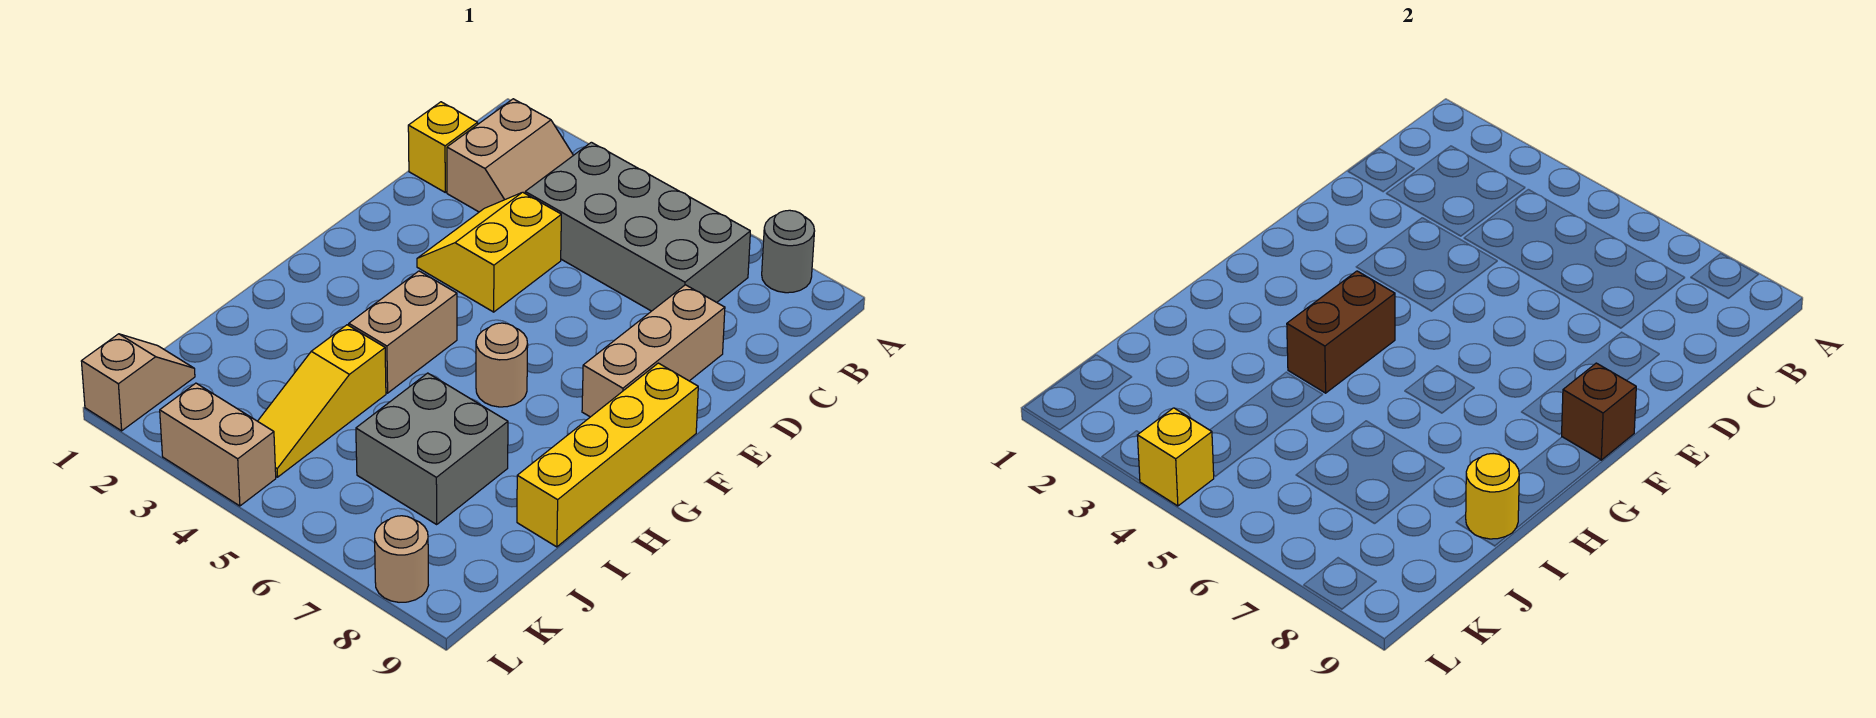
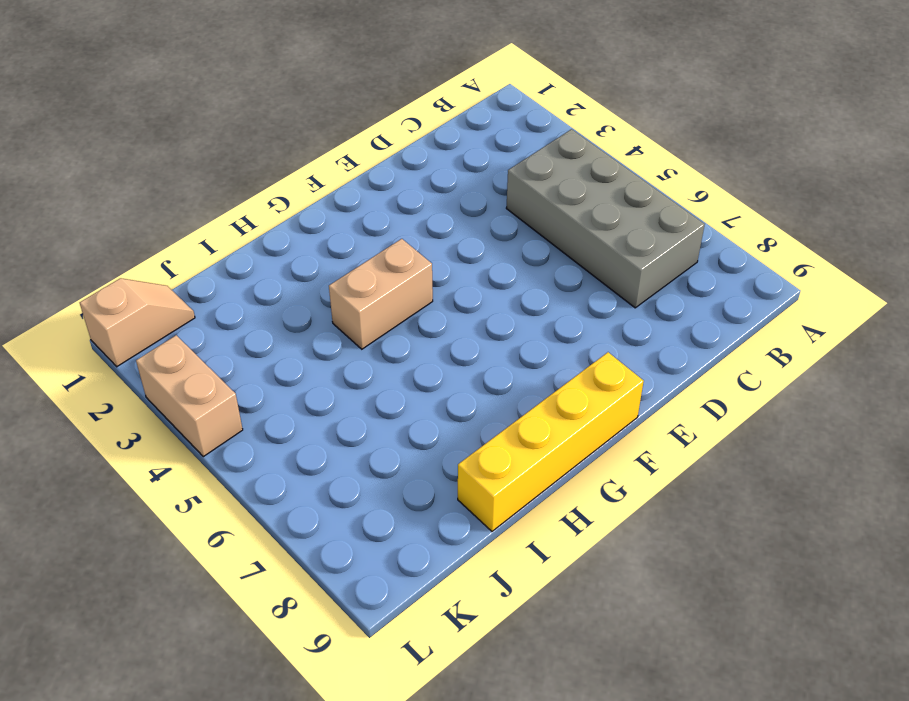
none -> grey round brick A8 level 1
none -> tan slope B2:C3 level 1 top 2
none -> yellow brick C1 level 1

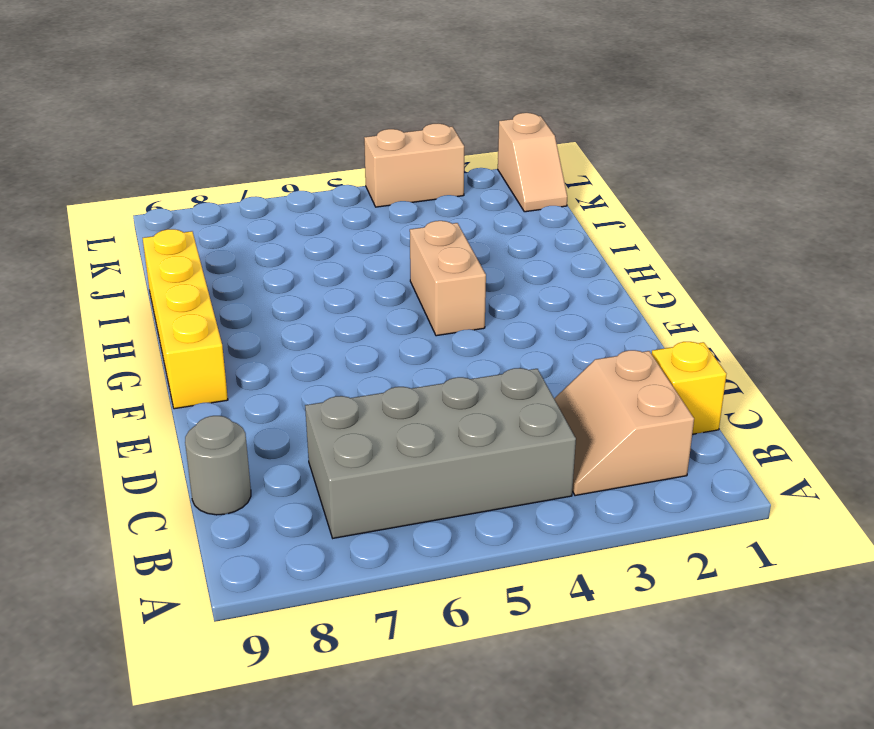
grey round brick C9 level 1 -> grey round brick A8 level 1
none -> yellow slope D3:E4 level 1 top 4
none -> tan brick D8:F8 level 1
none -> tan round brick G6 level 1

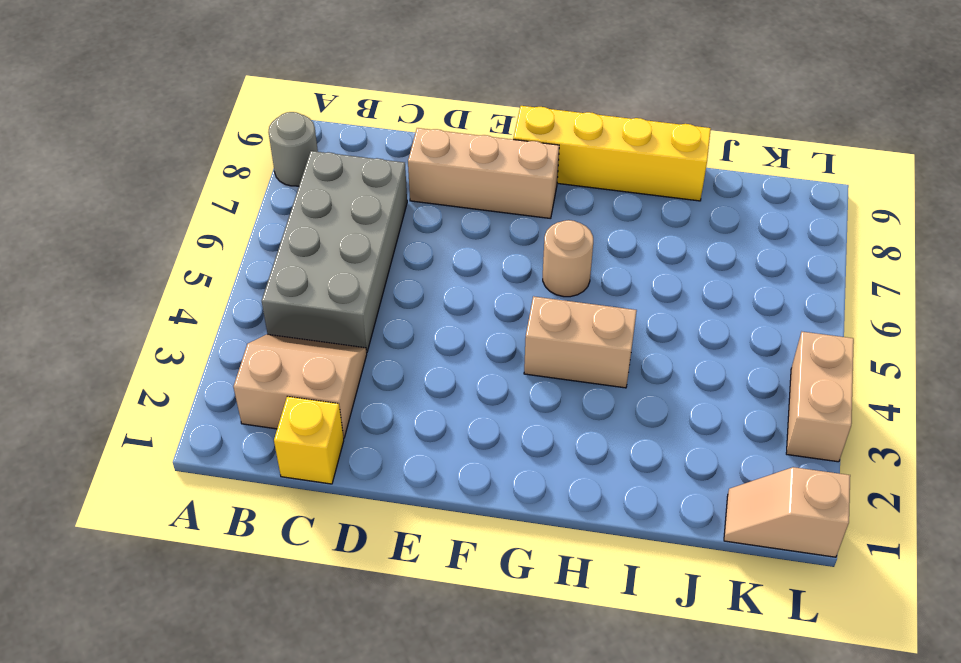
none -> yellow slope D3:E4 level 1 top 4
none -> yellow slope I4:K4 level 1 top I
none -> grey brick I6:J7 level 1

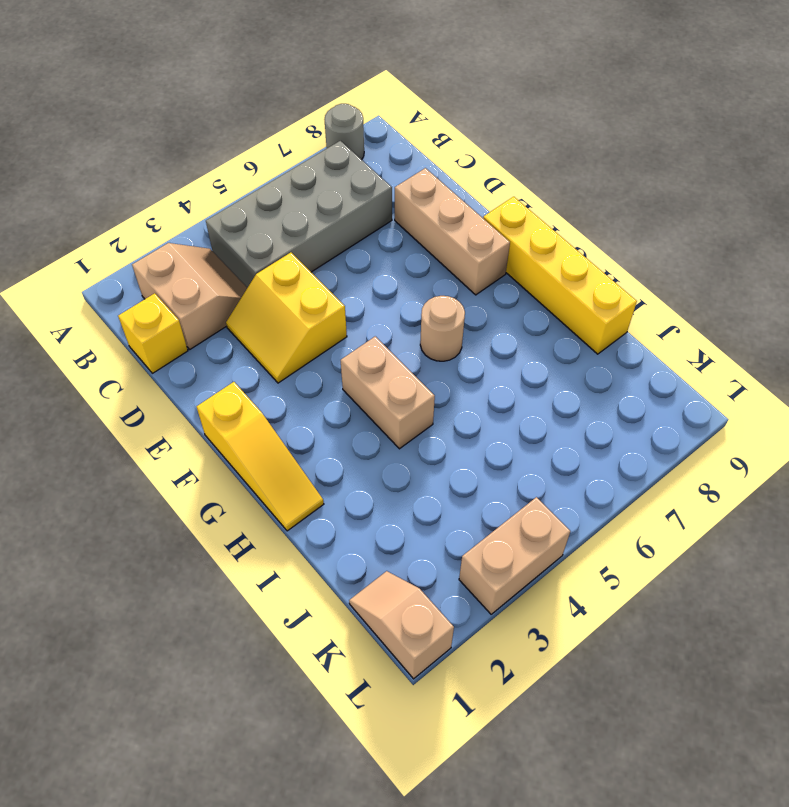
yellow slope F1:H1 level 1 top F -> yellow slope I4:K4 level 1 top I
none -> grey brick I6:J7 level 1
none -> tan round brick L8 level 1
none -> brown brick F9 level 2

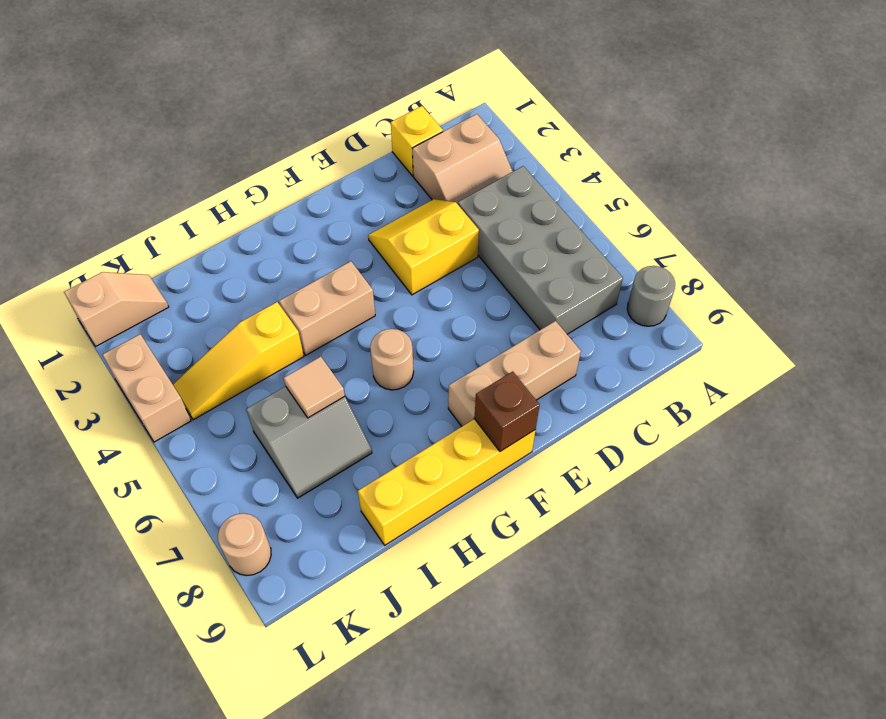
grey slope I6:J7 level 1 top 6 -> grey brick I6:J7 level 1
tan tile I6 level 2 -> none
none -> brown brick G4:H4 level 2
none -> yellow round brick I9 level 2
none -> yellow brick L4 level 2

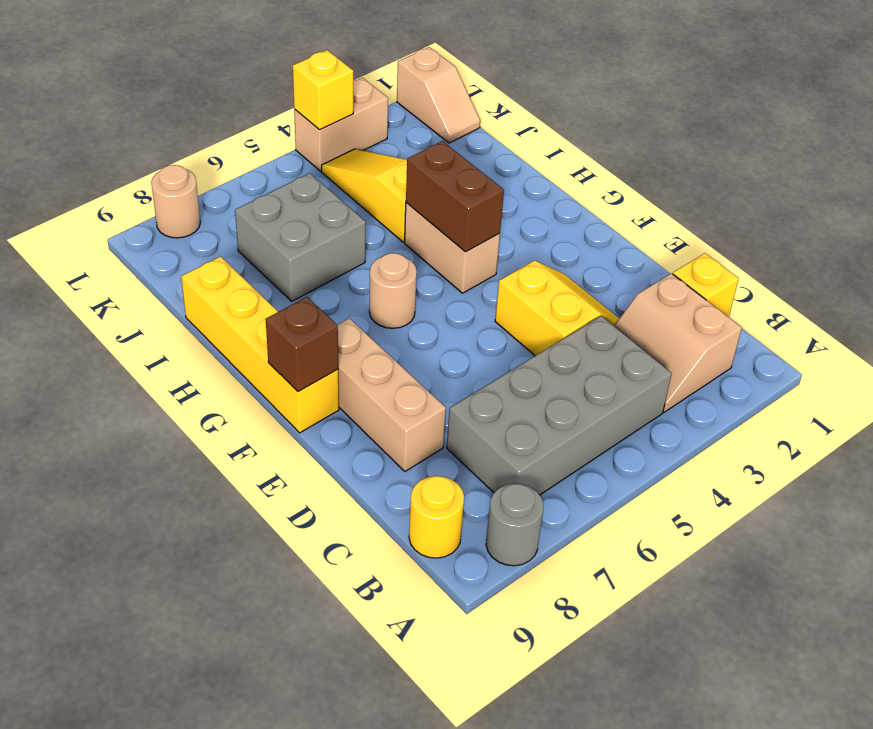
yellow round brick B9 level 1 -> yellow round brick I9 level 2

